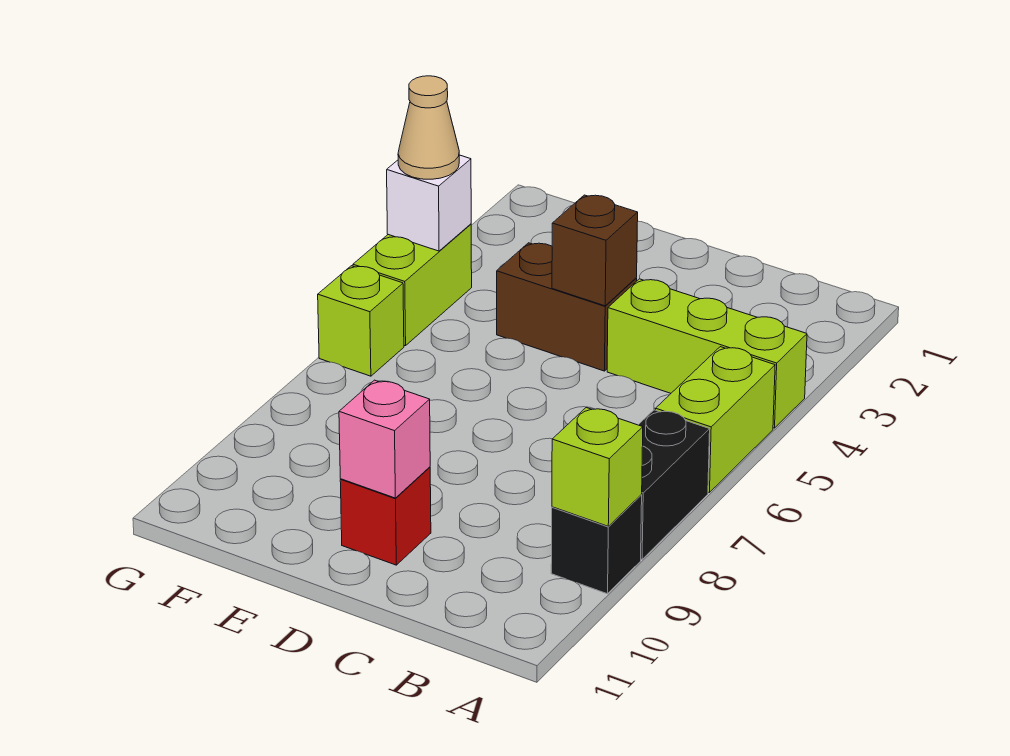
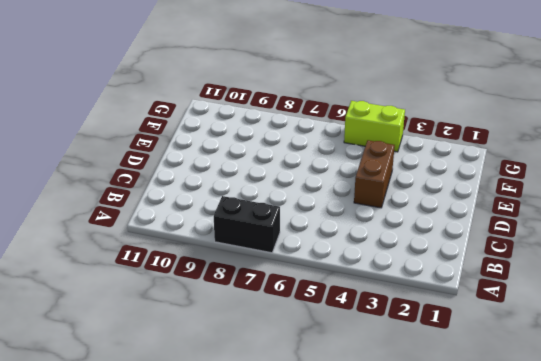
none -> lime brick A4:C4 level 1
none -> lime brick A5:A6 level 1
none -> black brick A9 level 1

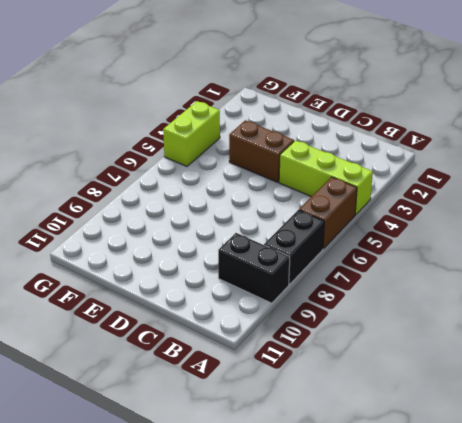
brown brick A5:A6 level 1 -> lime brick A5:A6 level 1
black brick A9:B9 level 1 -> black brick A9 level 1
none -> red brick D10 level 1
none -> lime brick G6 level 1
none -> lime brick A9 level 2

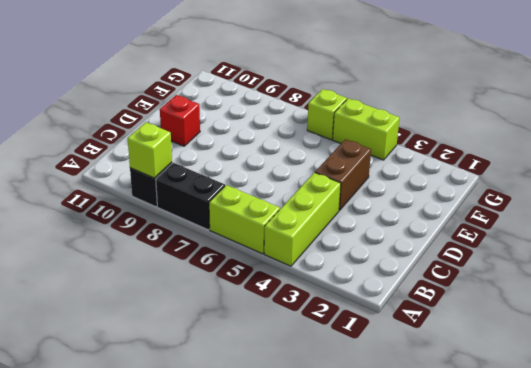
none -> brown brick D4 level 2
none -> pink brick D10 level 2
none -> white brick G4 level 2

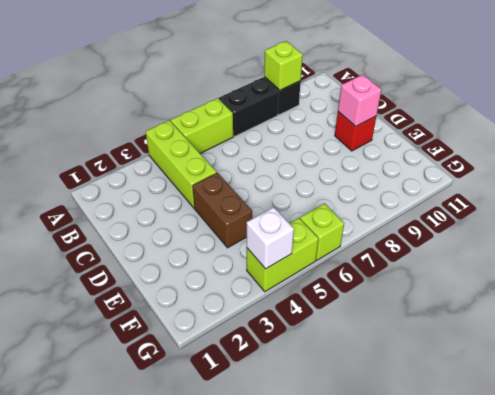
none -> brown brick D4 level 2
none -> tan cone G4 level 3

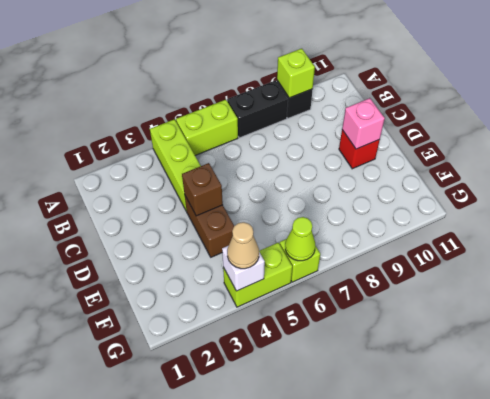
lime cone G6 level 2 -> none

